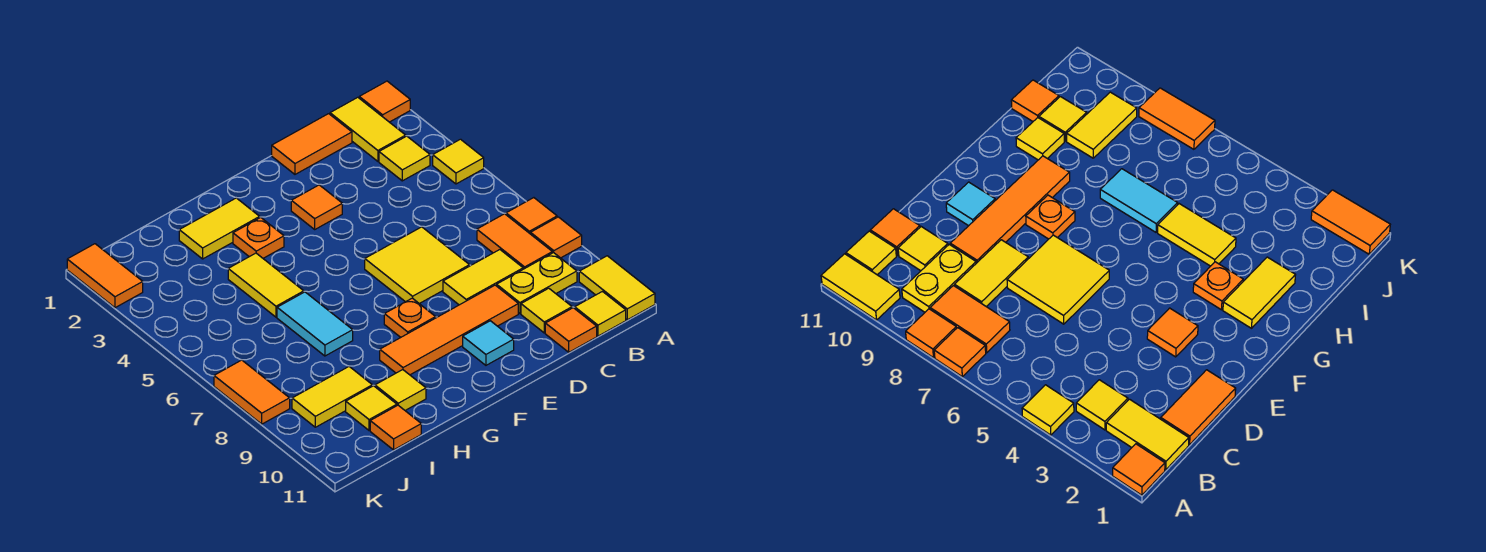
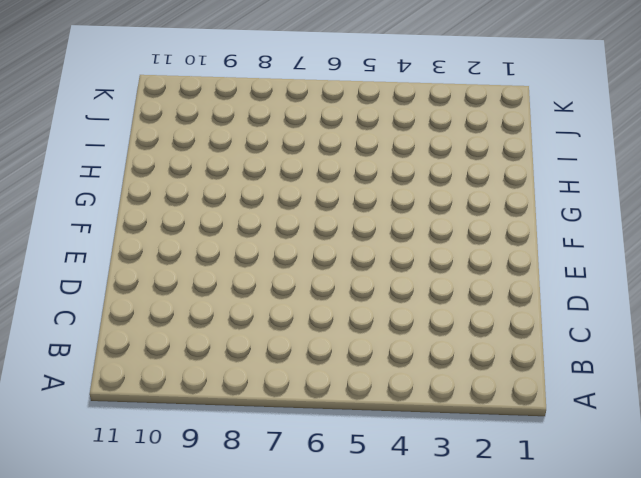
none -> orange tile A1 level 1
none -> yellow tile A4 level 1
none -> orange tile A7 level 1

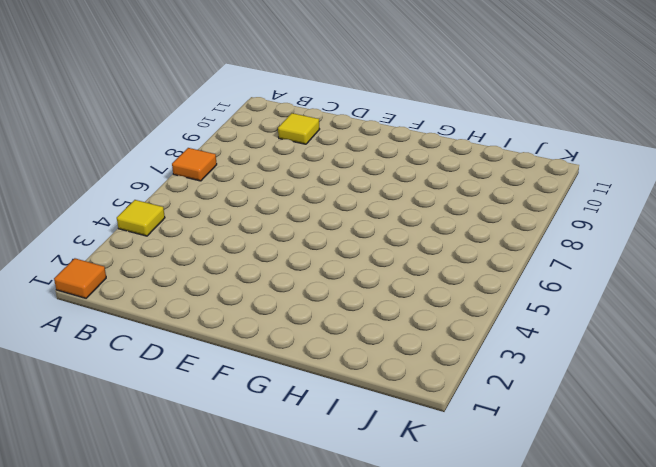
none -> orange tile A8 level 1
none -> yellow tile A10:A11 level 1
none -> yellow tile B1:B2 level 1

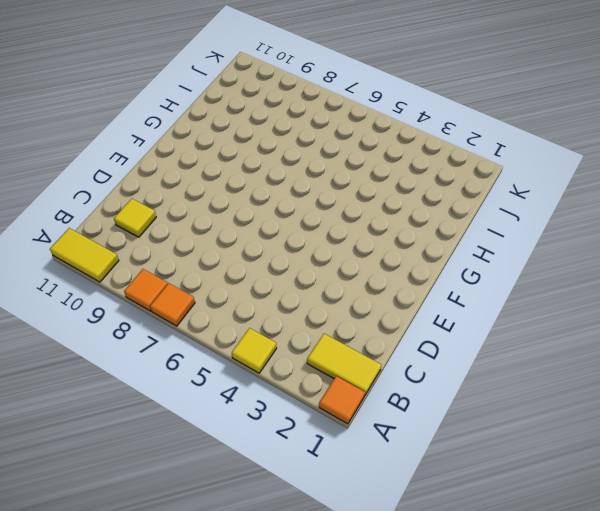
none -> yellow tile B3 level 1
none -> orange tile B7:B8 level 1
none -> yellow plate B9:C9 level 1

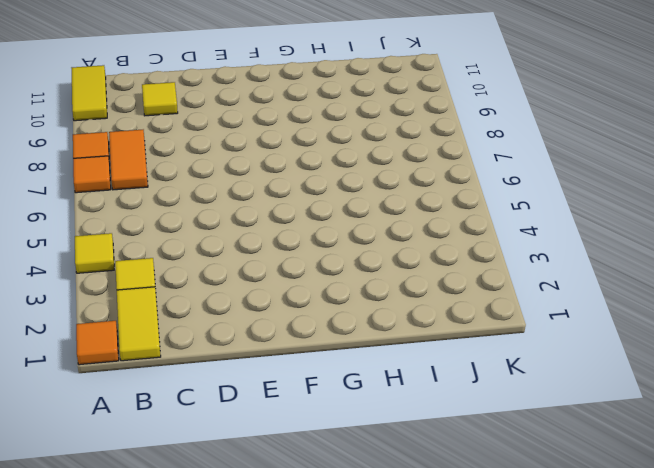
none -> yellow plate B9:C9 level 1
none -> yellow tile B11 level 1
none -> orange tile C1:D1 level 1

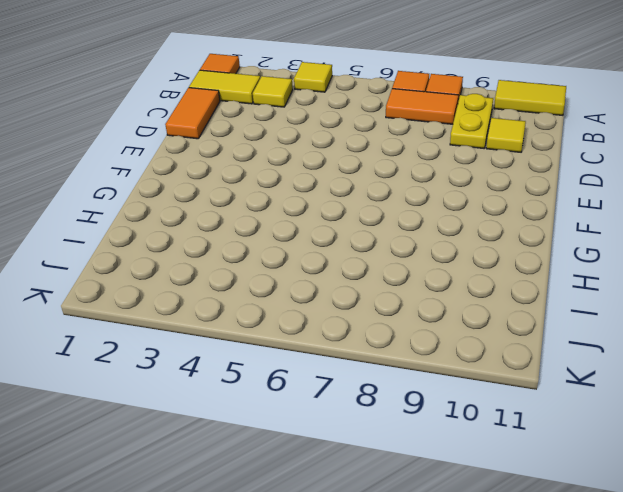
none -> yellow tile B11 level 1
none -> yellow tile C8:D8 level 1
none -> orange tile C11 level 1

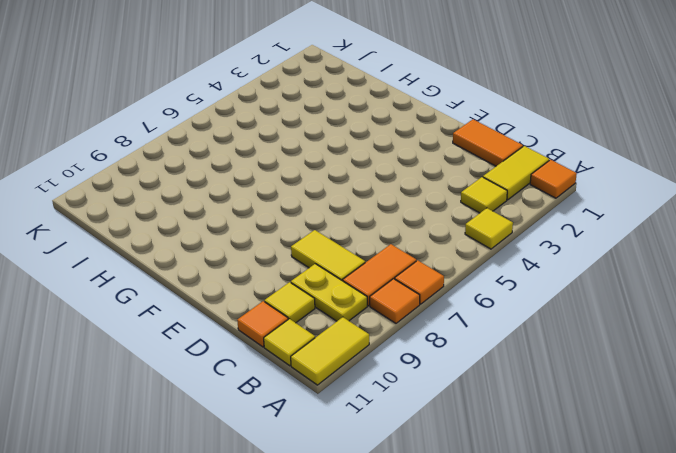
none -> yellow tile D6:E7 level 1
none -> orange tile D9:G9 level 1
none -> orange tile E3 level 1

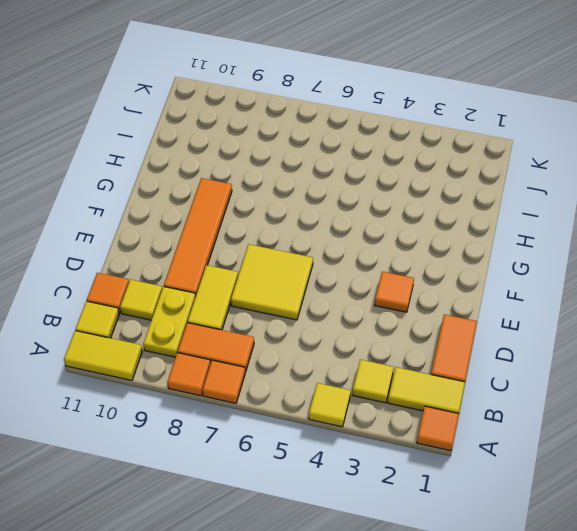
none -> cyan tile E10 level 1
none -> orange plate F8 level 1
none -> yellow tile G2:H2 level 1

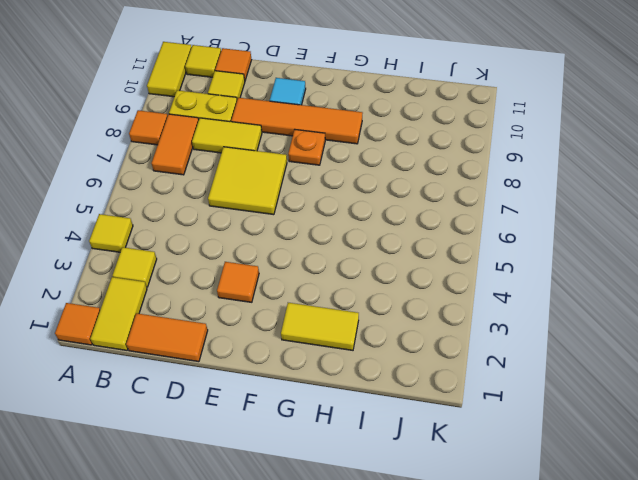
none -> orange tile A7 level 1
none -> orange plate G3 level 1
none -> yellow tile H4:H5 level 1

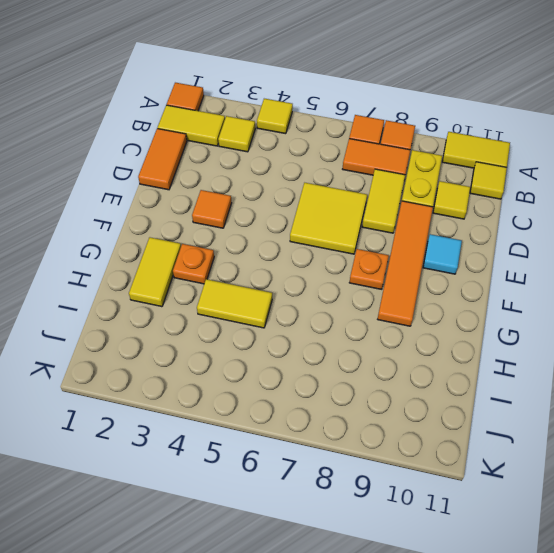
none -> orange tile C11 level 1
none -> cyan tile H6:H7 level 1
none -> yellow tile H10 level 1

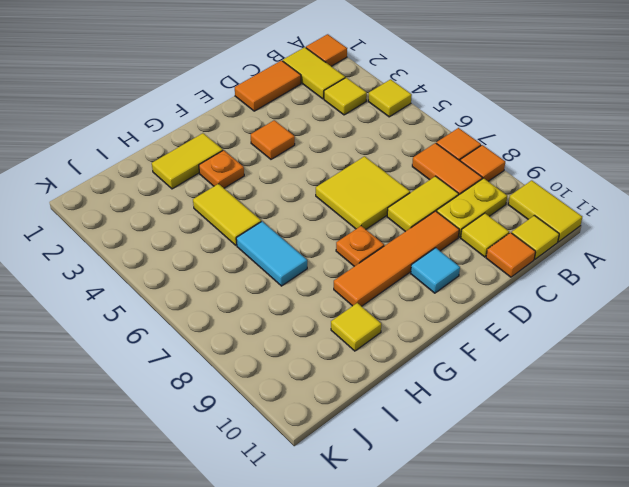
none -> yellow tile I9:J9 level 1
none -> yellow tile I10 level 1
none -> orange tile I11 level 1

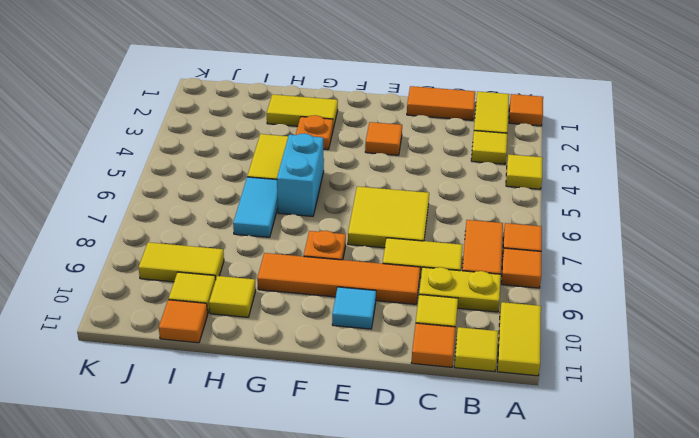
cyan brick G5:G6 level 1 -> none
none -> orange tile K1:K2 level 1
none -> orange tile K7:K8 level 1

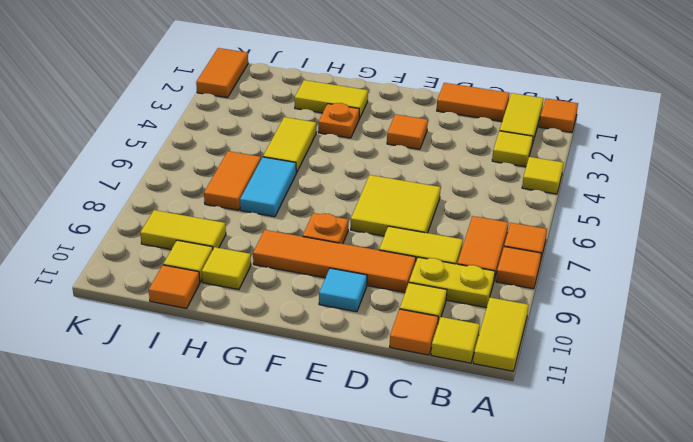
orange tile I6:I7 level 1 -> orange tile K7:K8 level 1

